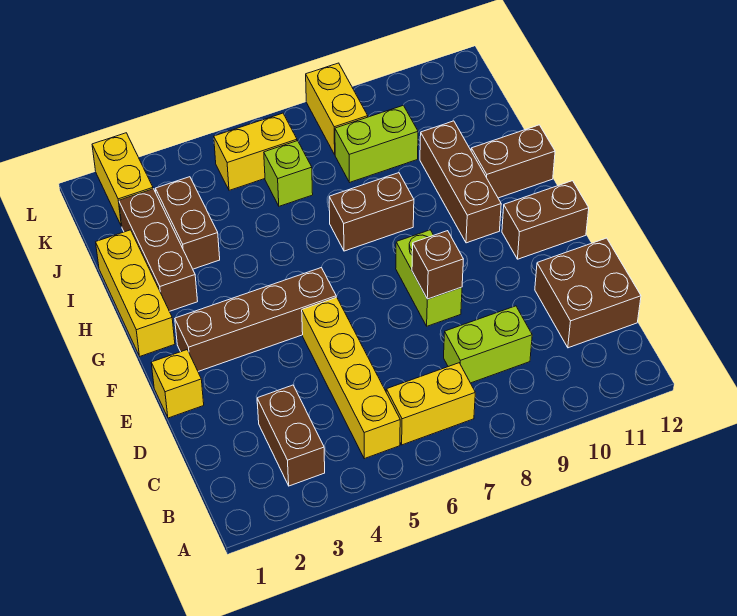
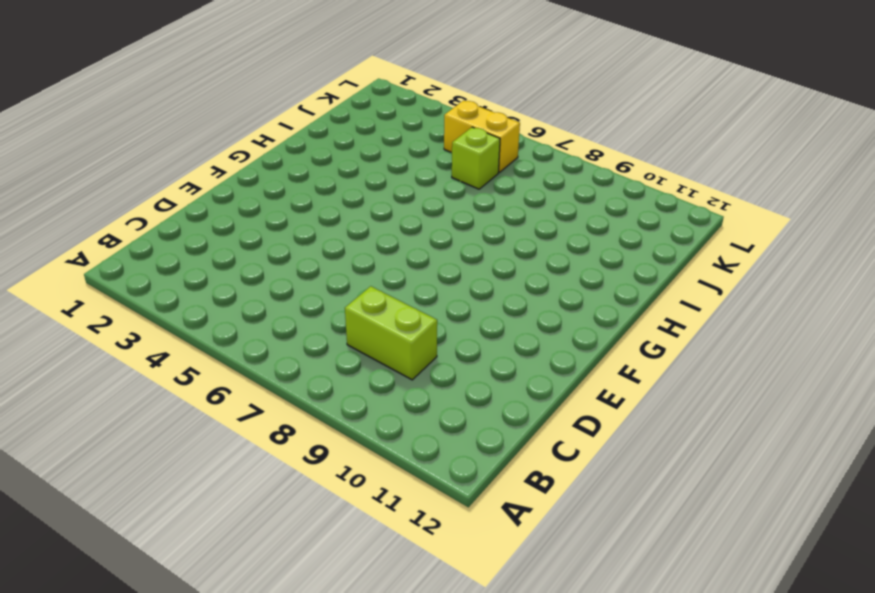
none -> brown brick B3:C3 level 1
none -> yellow brick B5:E5 level 1
none -> yellow brick B6:B7 level 1

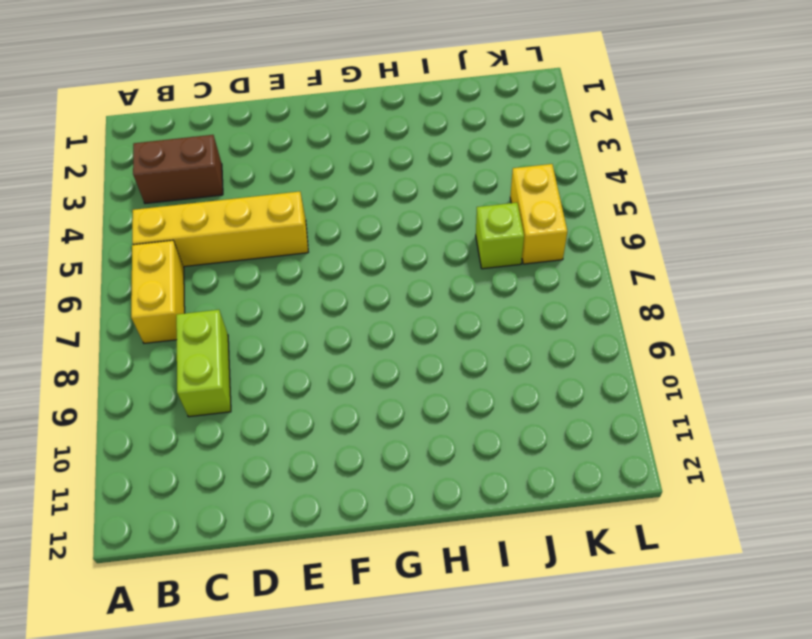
none -> brown brick C11:D12 level 1
none -> yellow brick E1 level 1
none -> lime brick E8:F8 level 1

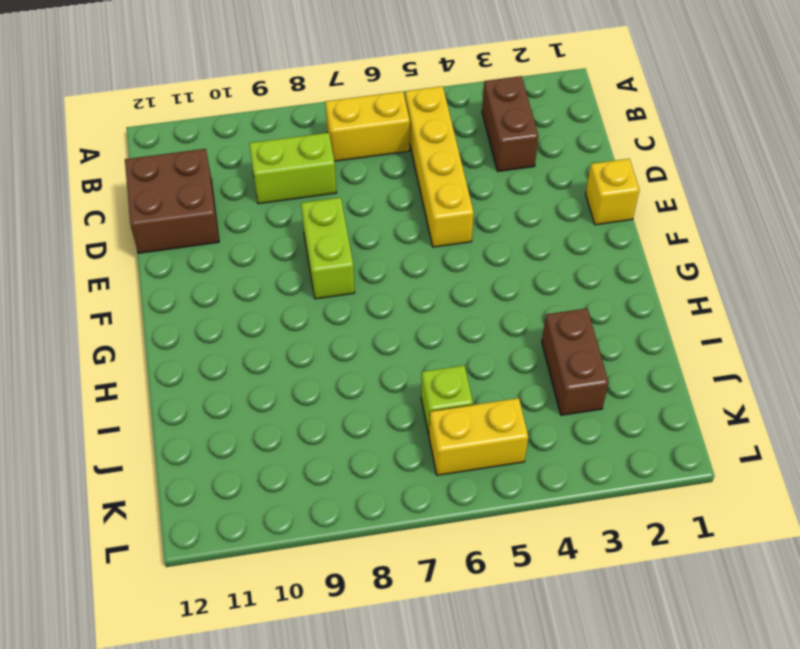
none -> brown brick F2:F5 level 1
none -> brown brick F11:F12 level 1
none -> yellow brick G1:I1 level 1

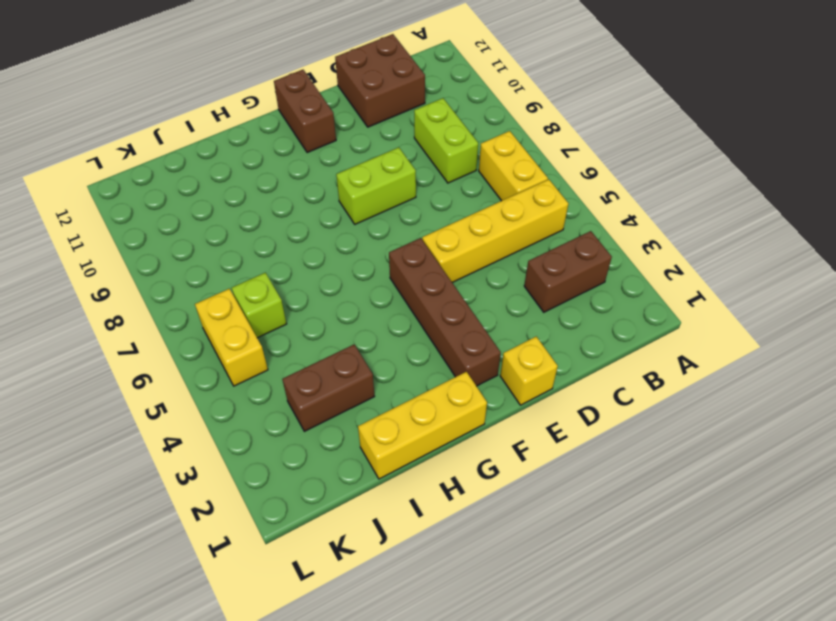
none -> brown brick G10:I10 level 1
none -> brown brick H2:J2 level 1
none -> brown brick H7:H8 level 1

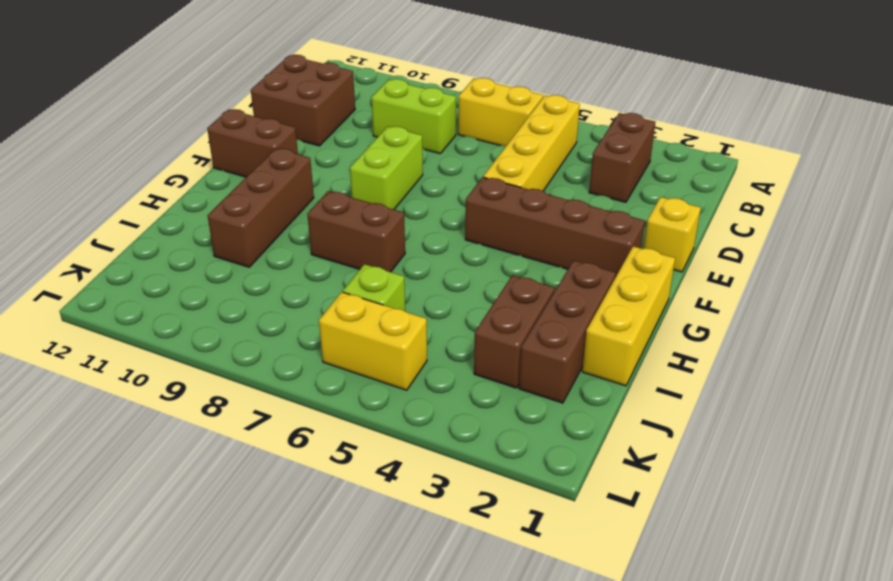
none -> brown brick H11:H12 level 1
none -> lime brick J8:J9 level 1
none -> yellow brick K2:L2 level 1

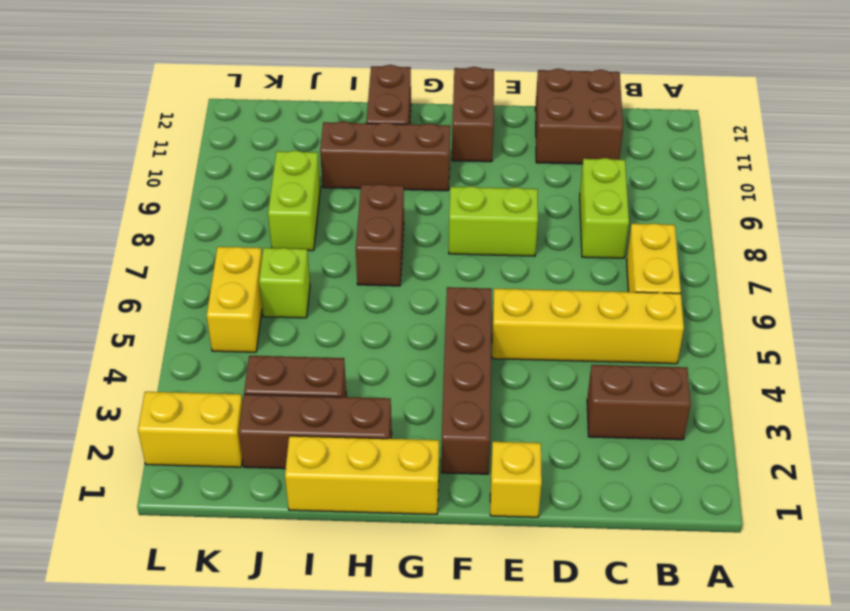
none -> yellow brick K8:L8 level 1
none -> brown brick E8 level 2

